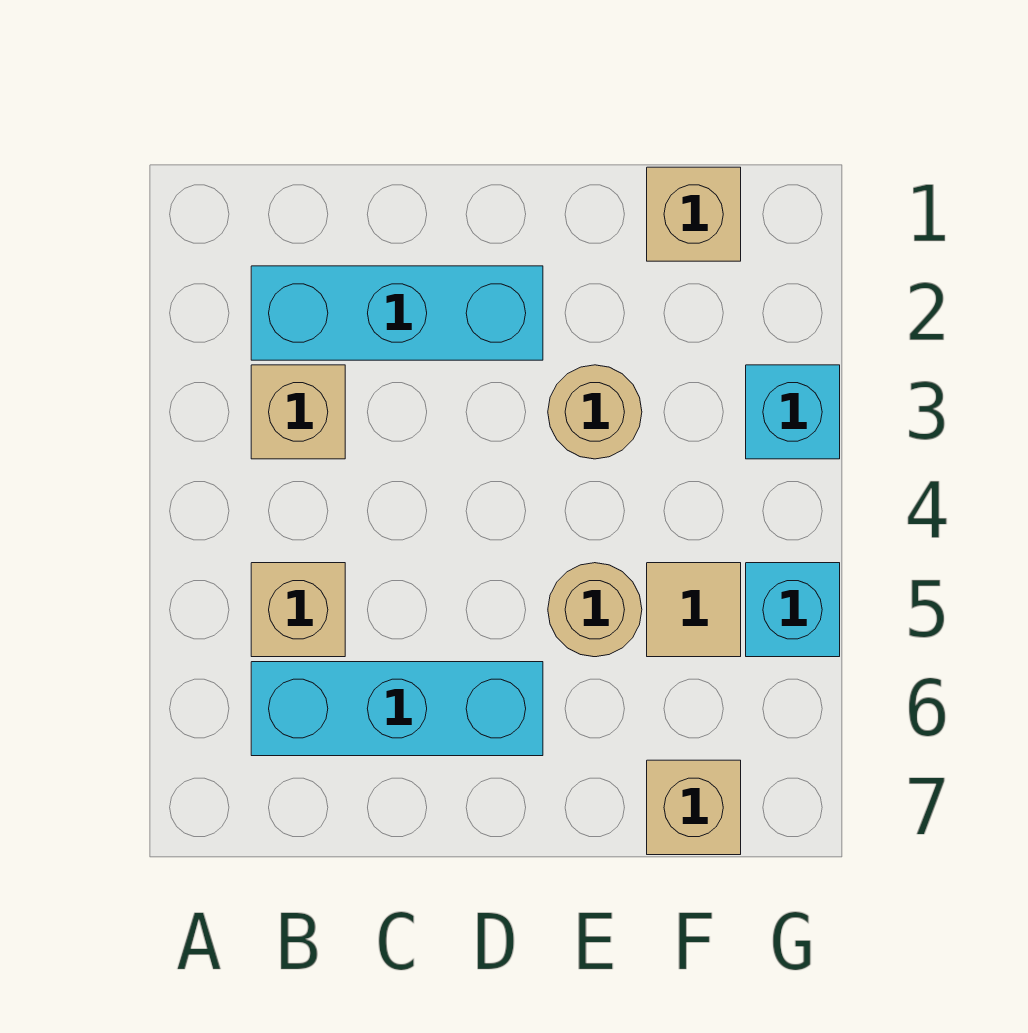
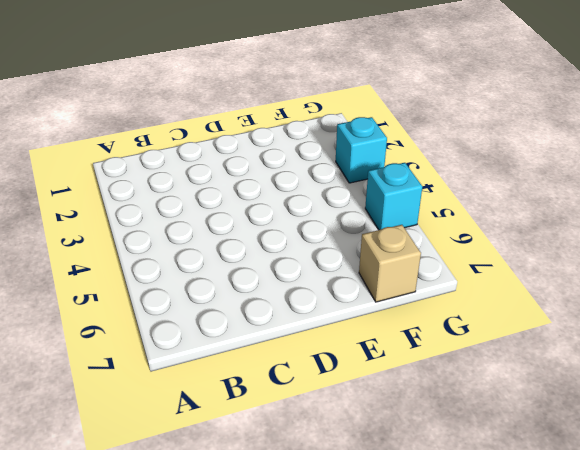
none -> cyan brick B2:D2 level 1
none -> tan brick B3 level 1

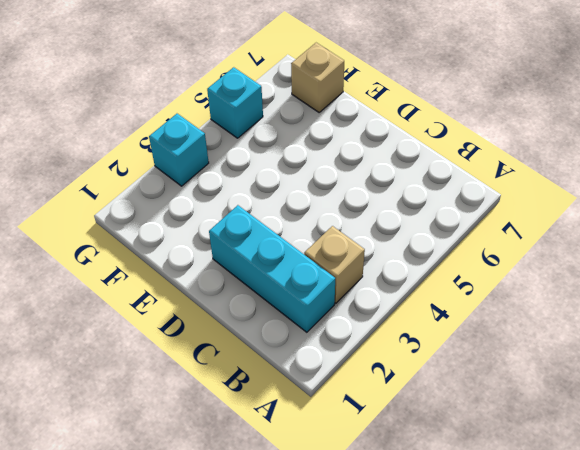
none -> tan brick B5 level 1
none -> cyan brick B6:D6 level 1

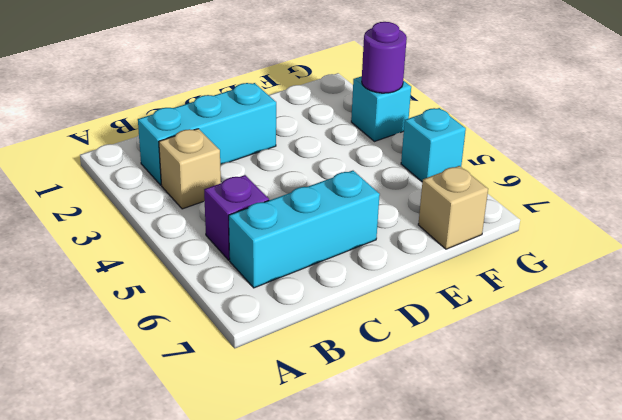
purple brick B5 level 1 -> tan brick B5 level 1
purple round brick G3 level 2 -> none
none -> tan round brick E3 level 1
none -> tan round brick E5 level 1

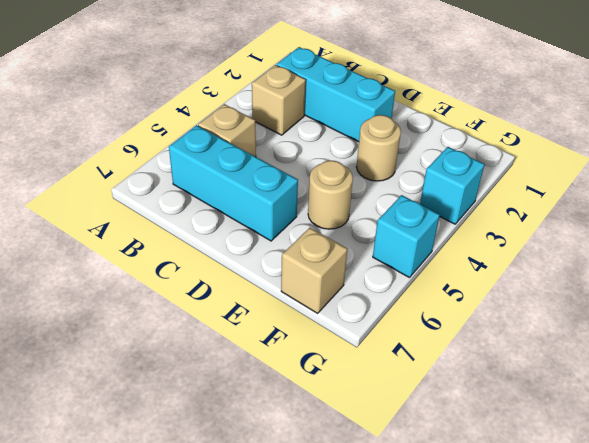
none -> tan brick F1 level 1
none -> tan tile F5 level 1

